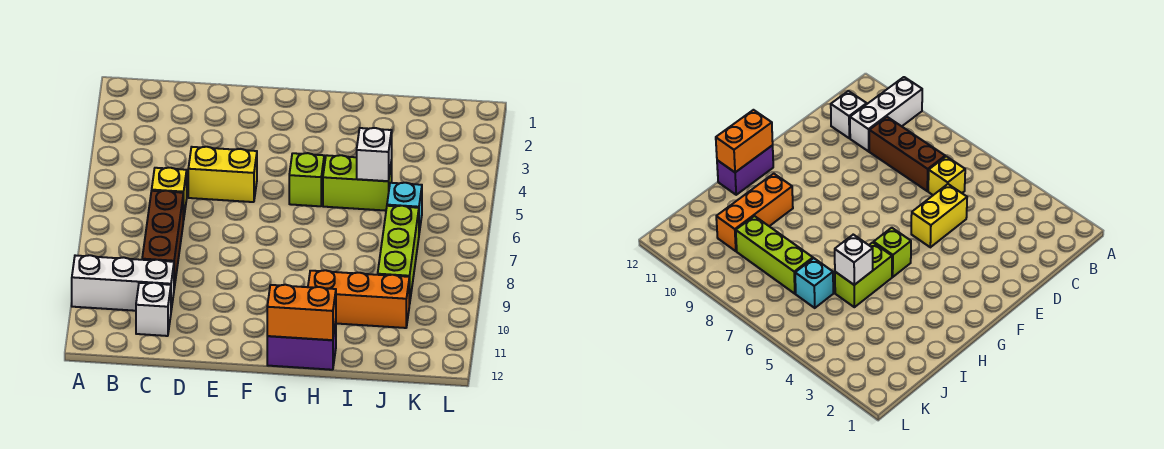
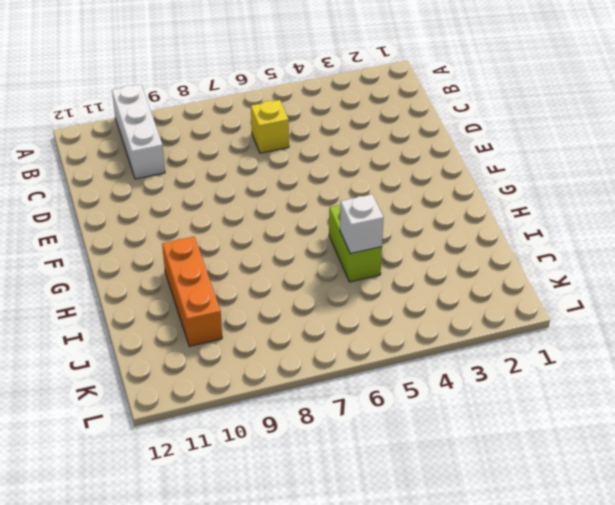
none -> brown brick C7:C9 level 1
none -> white brick C11 level 1
none -> yellow brick D5:E5 level 1

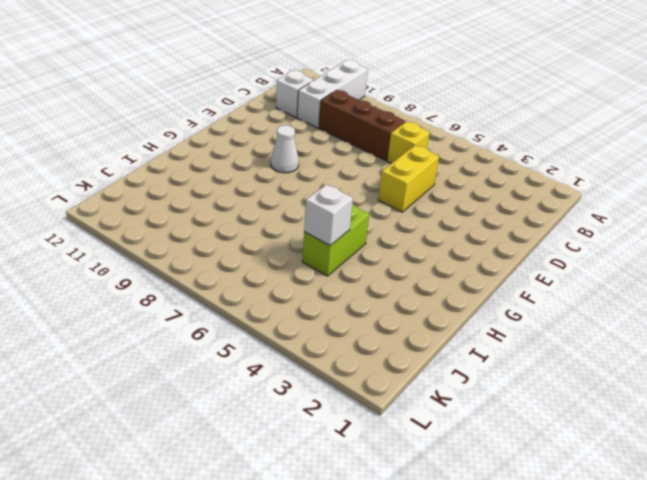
white cone F9 level 1 -> none
none -> lime brick G5 level 1
none -> purple brick G12:H12 level 1
none -> orange brick H10:J10 level 1

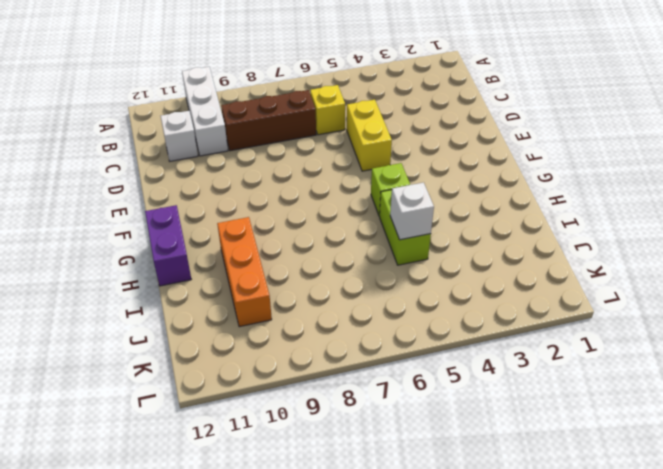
none -> cyan brick J6 level 1
none -> lime brick J7:J9 level 1
none -> orange brick G12:H12 level 2

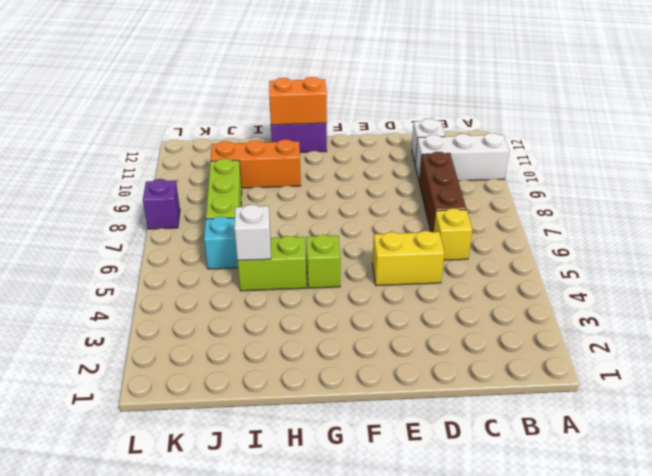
purple brick L8 level 1 -> none

